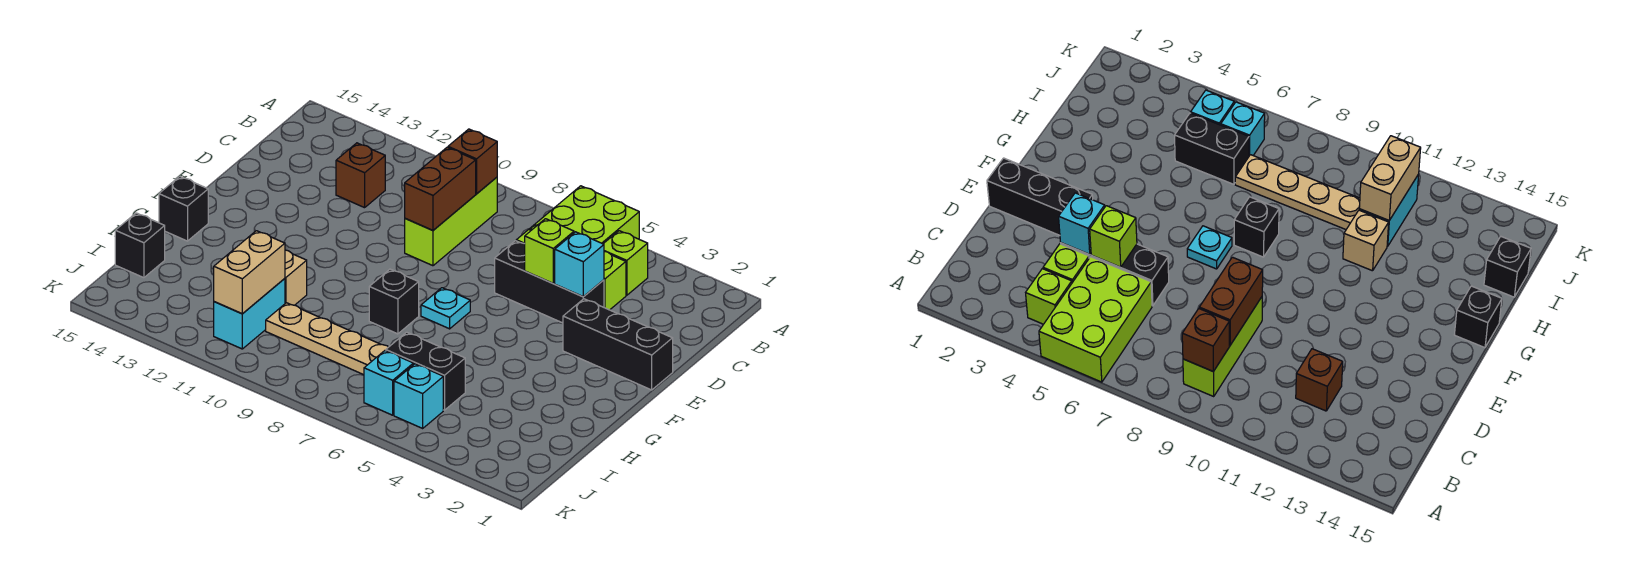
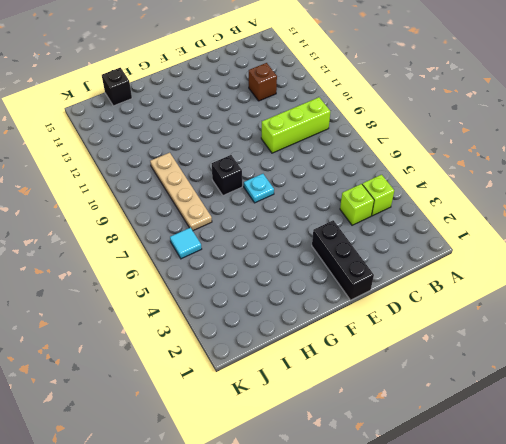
cyan tile J6 level 1 -> cyan brick J6 level 1
none -> lime brick A5:C6 level 1
none -> black brick D4:D6 level 1
none -> black brick G15 level 1

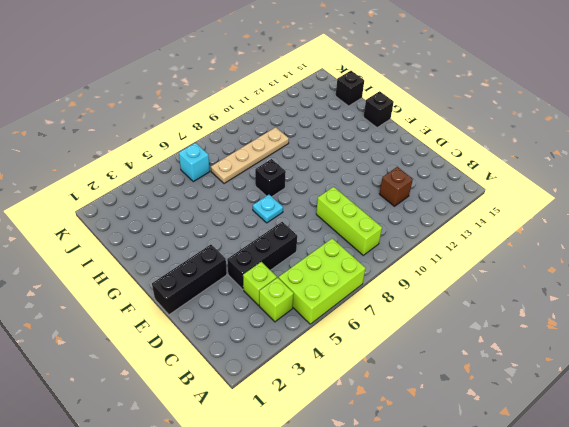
lime brick A5:B7 level 1 -> lime brick A5:C6 level 1
none -> tan brick H11 level 1
none -> black brick I5:I6 level 1
none -> cyan brick I11:J11 level 1

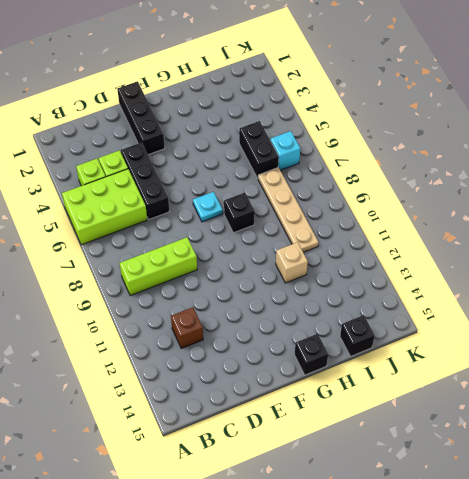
none -> cyan brick I11:J11 level 1
none -> cyan brick J5 level 1
none -> brown brick B9 level 2

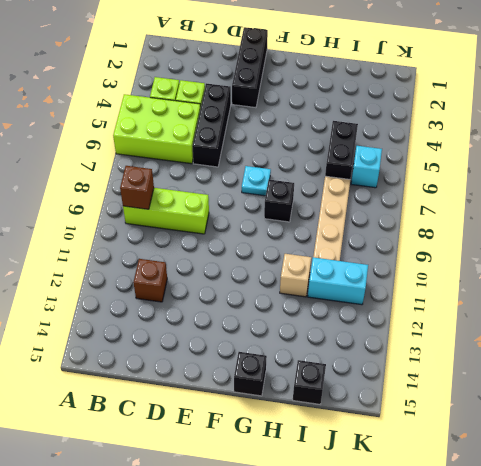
none -> cyan brick J5 level 1
none -> brown brick C9:D9 level 2
none -> cyan brick D4 level 2

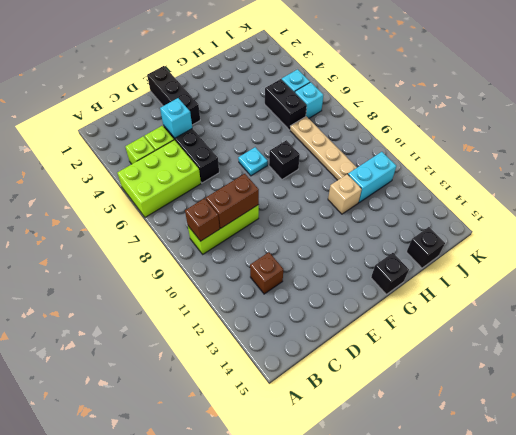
none -> lime brick D5 level 2
none -> tan brick I11:J11 level 2

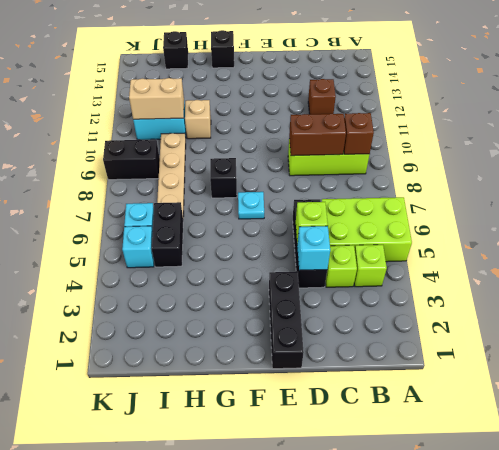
black brick J9:K9 level 1 -> none

